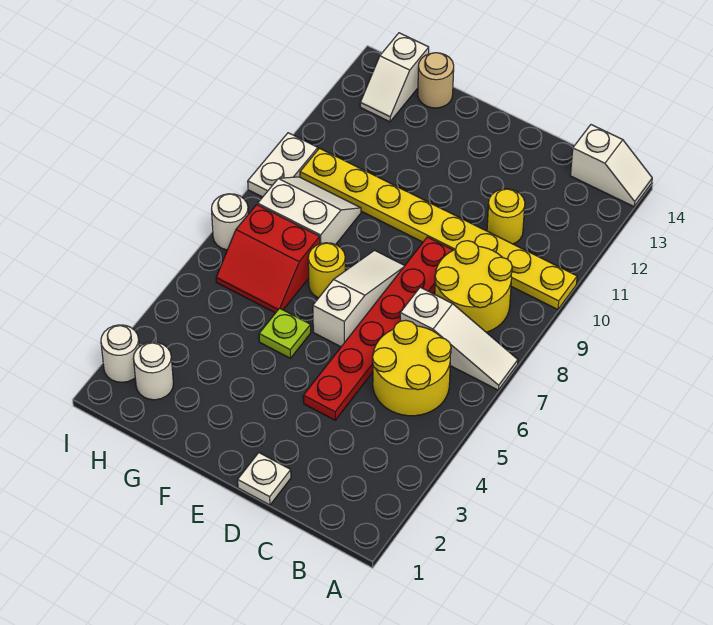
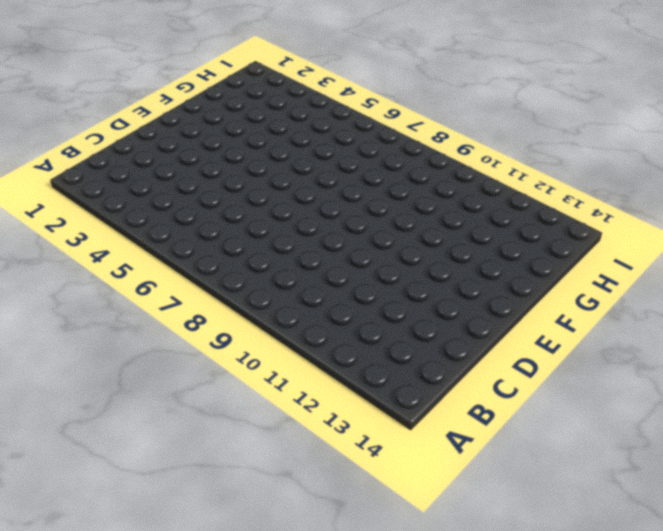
none -> white slope A7:C7 level 1 top C
none -> yellow plate A10:H10 level 1
none -> white slope A14:B14 level 1 top B

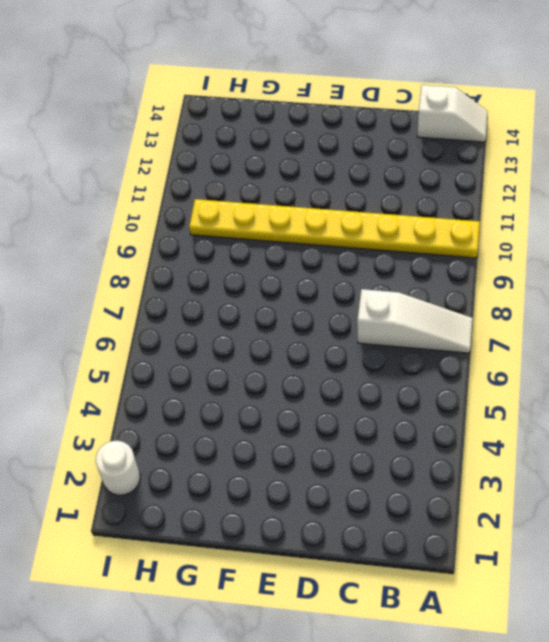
none -> yellow round brick B5:C6 level 1
none -> yellow round brick B8:C9 level 1
none -> yellow round brick C11 level 1

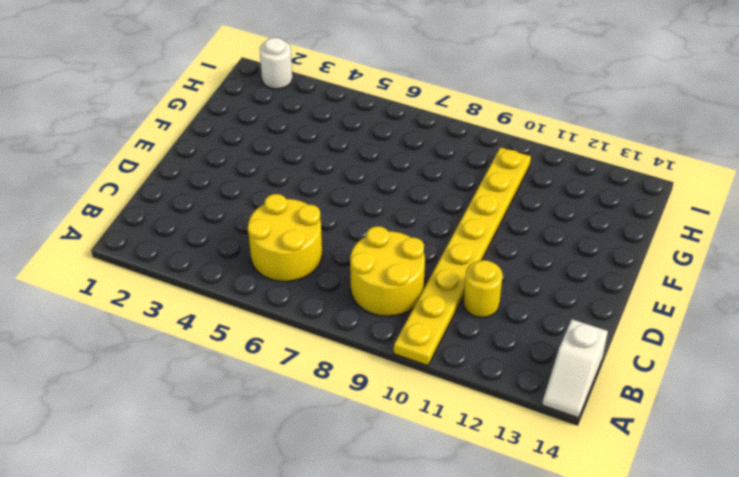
none -> white slope A7:C7 level 1 top C
none -> white plate D1 level 1
none -> red plate D4:D9 level 1

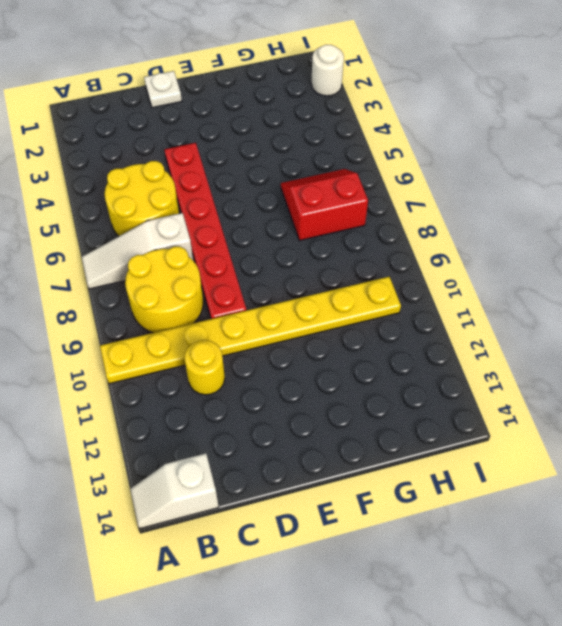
none -> white slope E6:E8 level 1 top 6
none -> lime plate F5 level 1
none -> yellow round brick F7 level 1

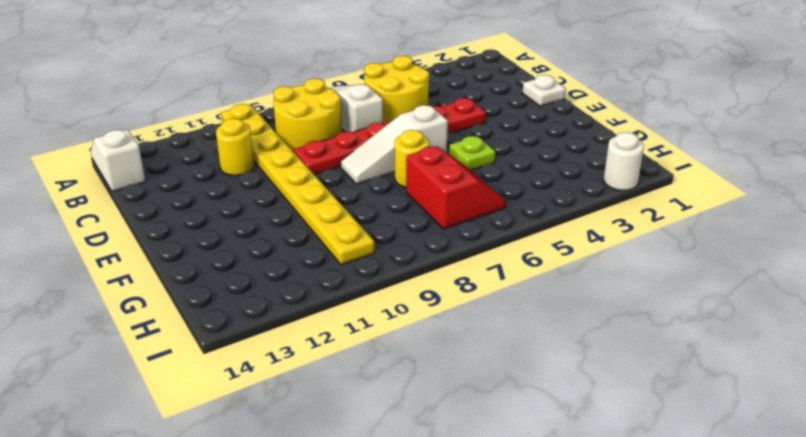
none -> white slope G8:H9 level 1 top 8
none -> tan round brick G14 level 1
none -> white round brick H2 level 1

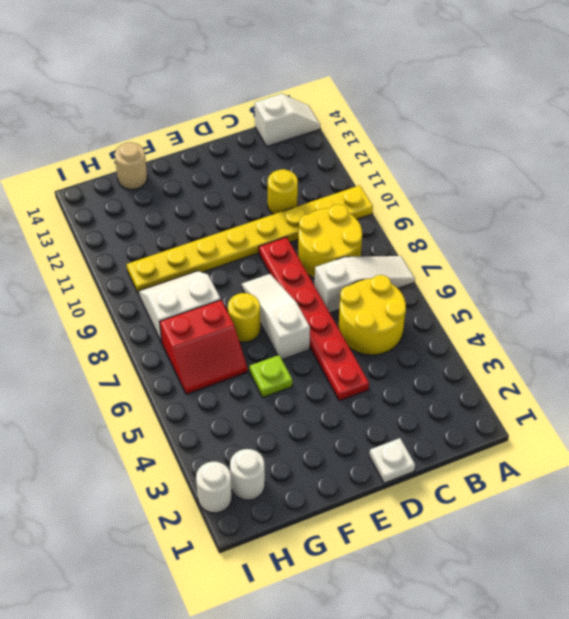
none -> white slope H13:H14 level 1 top 14
none -> white round brick I7 level 1
none -> white plate I9:I10 level 1

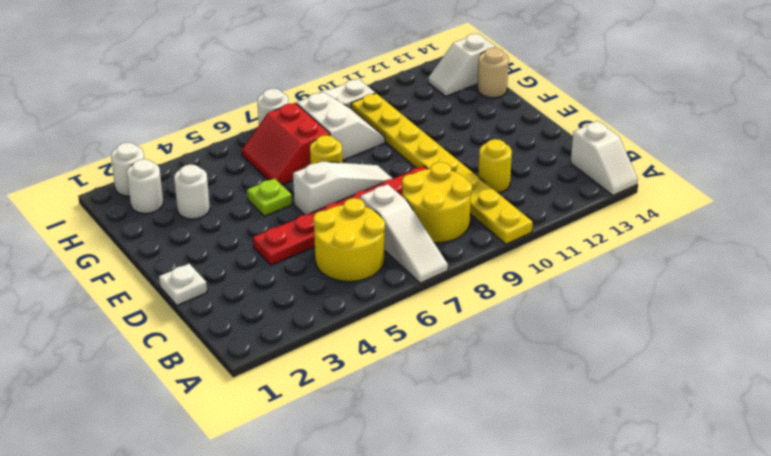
white round brick G3 level 1 -> none

